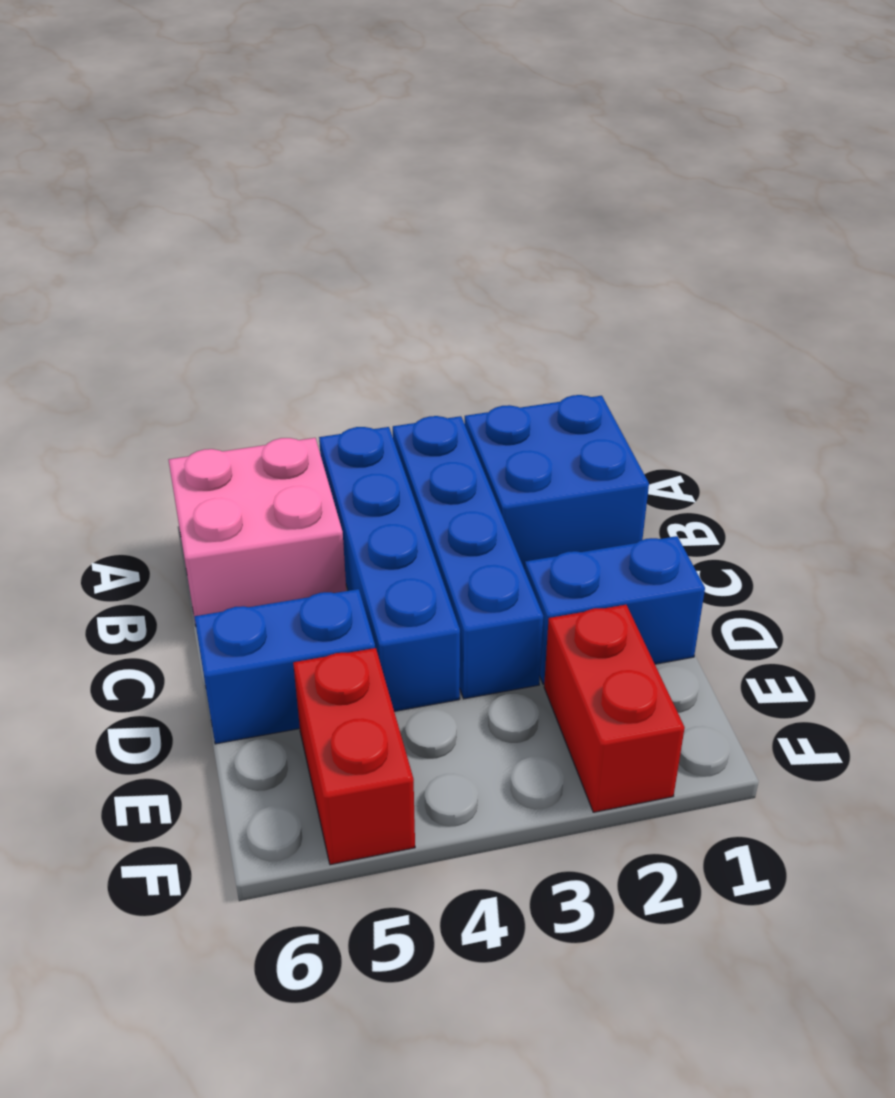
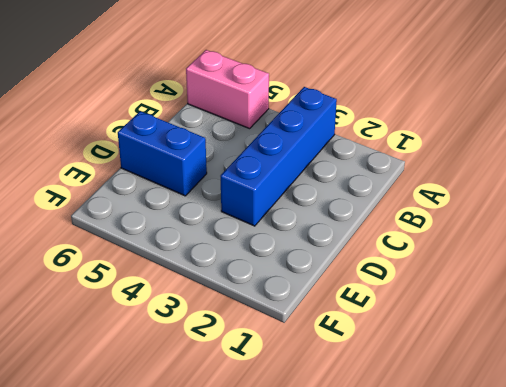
pink brick A5:A6 level 1 -> pink brick A5:B6 level 1
none -> blue brick A1:B2 level 1
none -> blue brick A4:D4 level 1

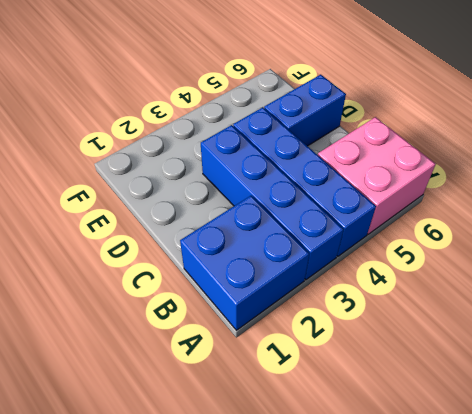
none -> blue brick D1:D2 level 1
none -> red brick E2:F2 level 1

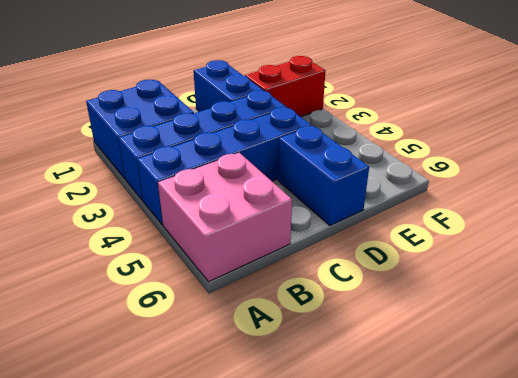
none -> red brick E5:F5 level 1

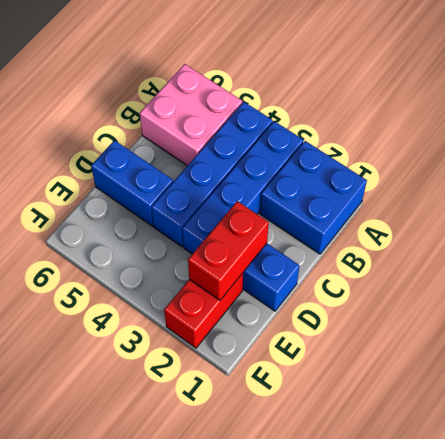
red brick D2:E2 level 2 -> red brick E5:F5 level 1

